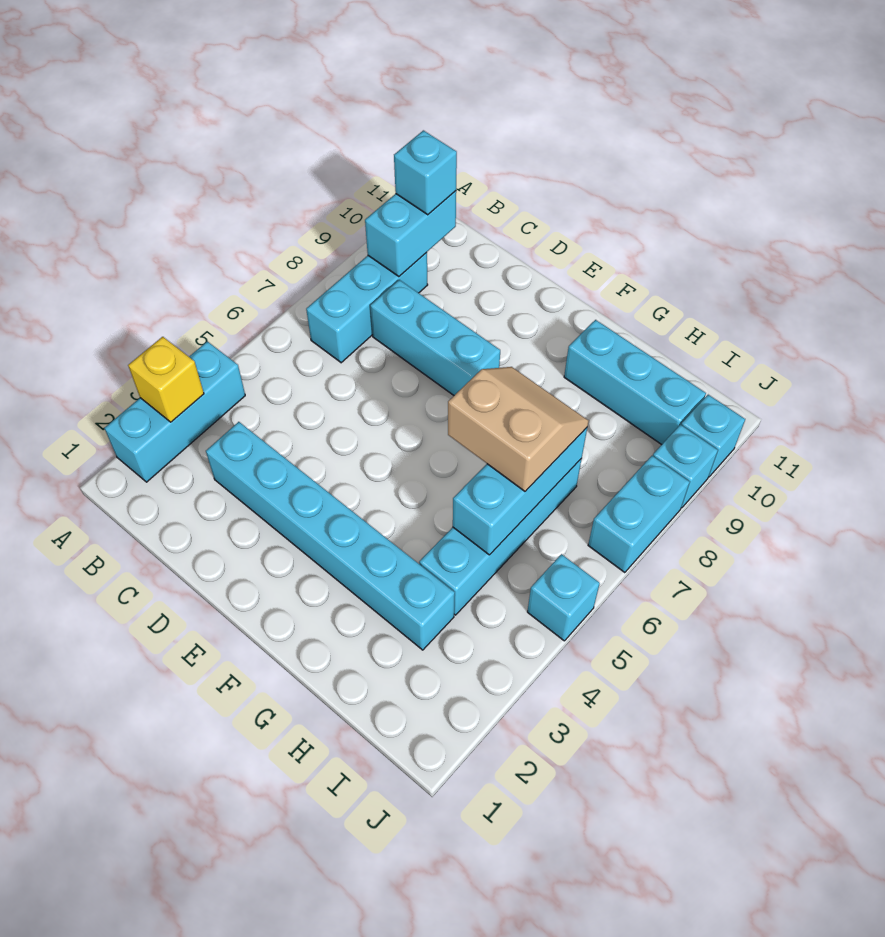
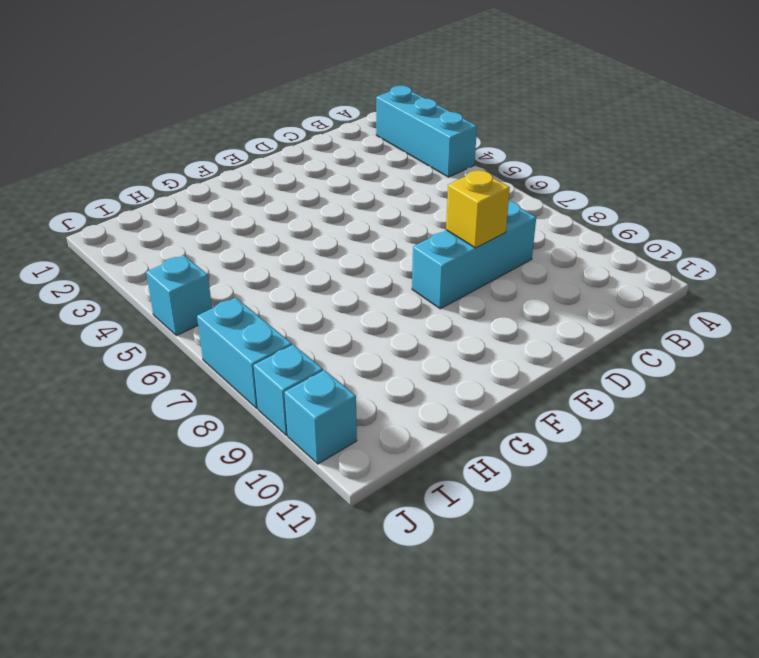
yellow brick D8 level 2 -> yellow brick A3 level 2
none -> cyan brick B7:B9 level 1
none -> cyan brick C3:H3 level 1
none -> cyan brick G10:I10 level 1

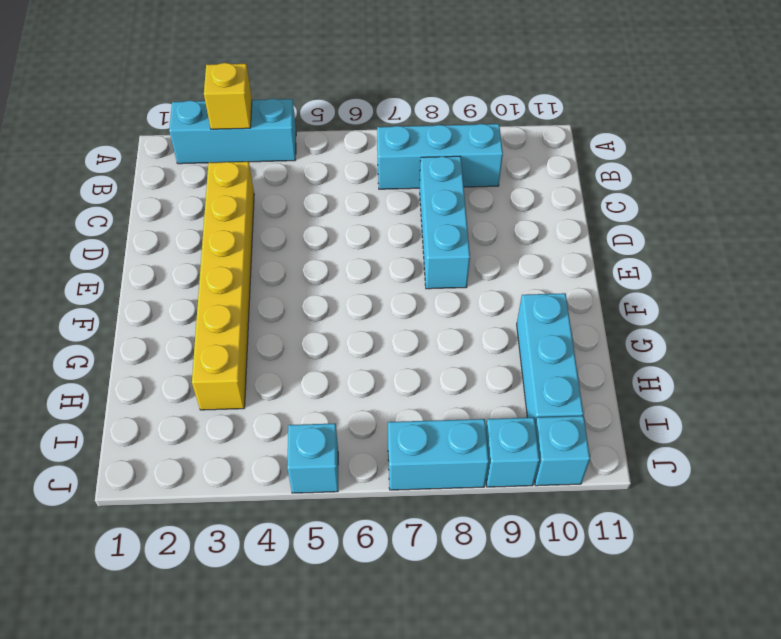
yellow brick C3:H3 level 1 -> cyan brick C3:H3 level 1
none -> cyan brick H4:H7 level 1
none -> cyan brick B9:B10 level 2
none -> cyan brick H5:H7 level 2

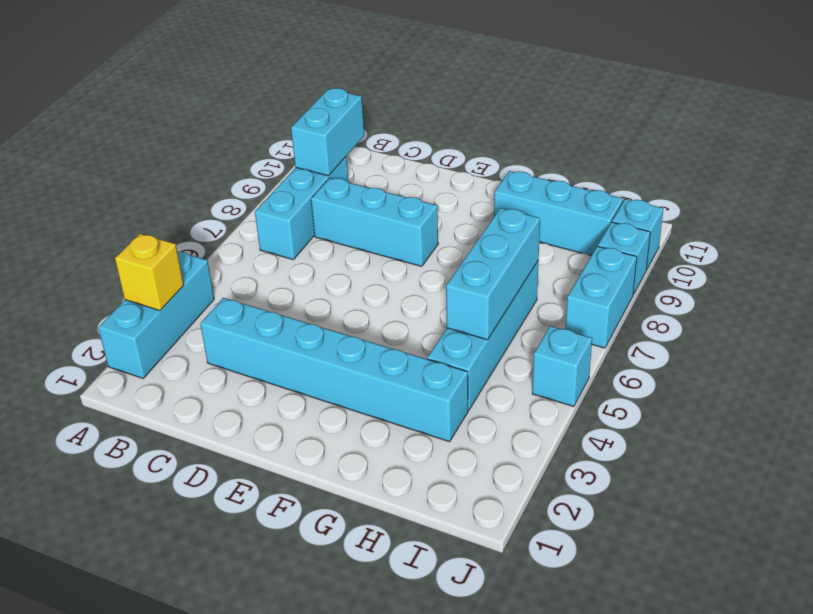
none -> cyan brick B10 level 3
none -> tan slope G6:H7 level 3 top 6

